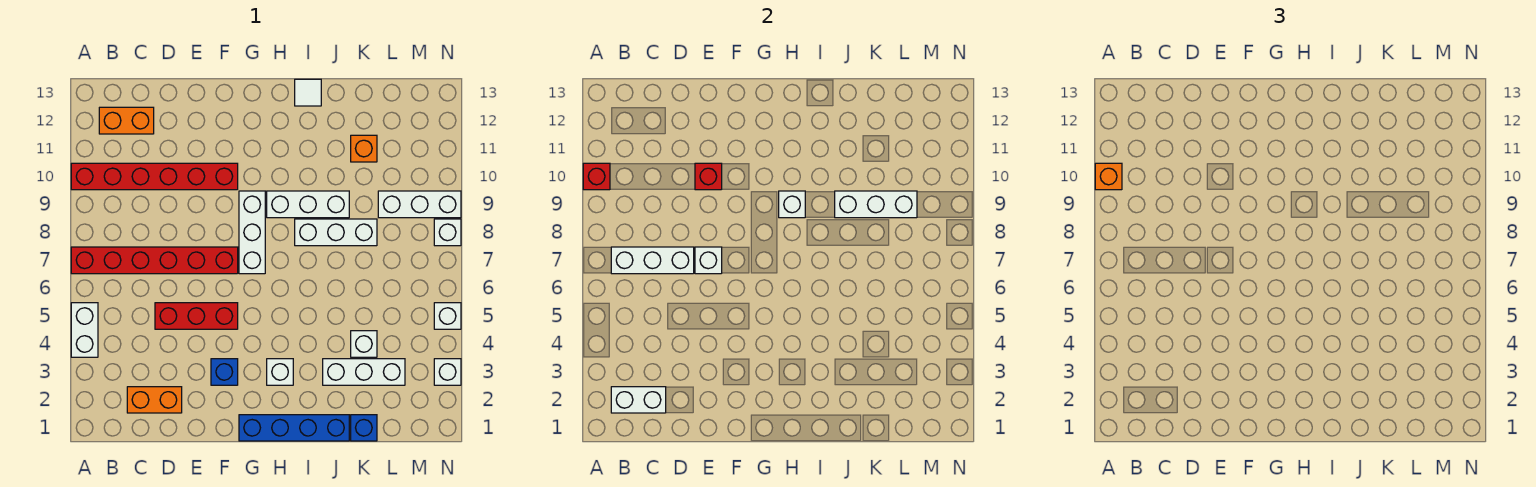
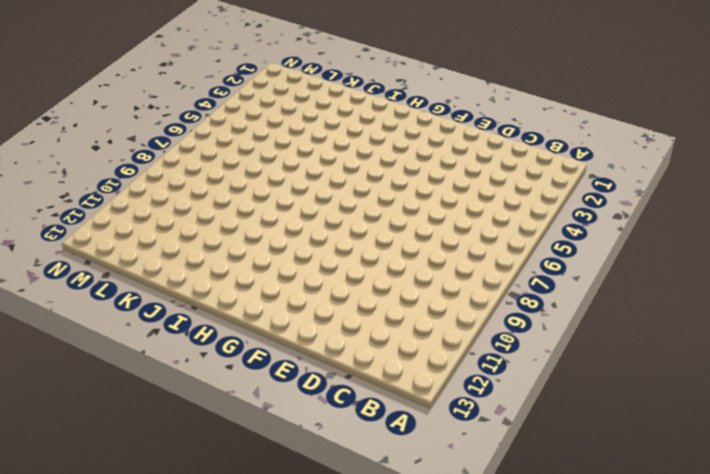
none -> white brick A4:A5 level 1
none -> red brick A7:F7 level 1
none -> red brick A10:F10 level 1

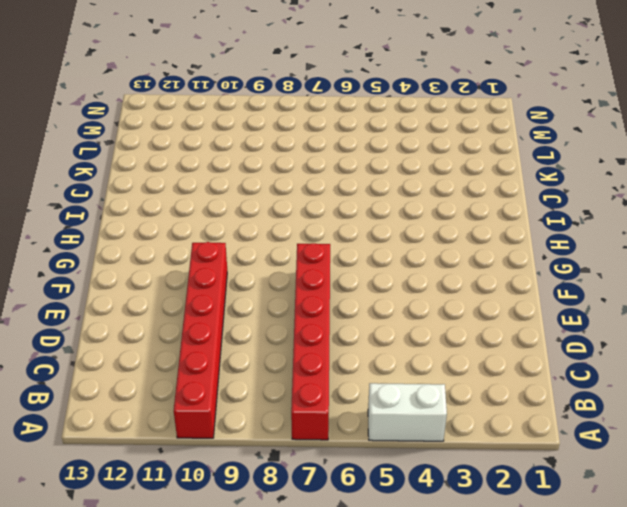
none -> orange brick B12:C12 level 1
none -> orange brick C2:D2 level 1
none -> red brick D5:F5 level 1

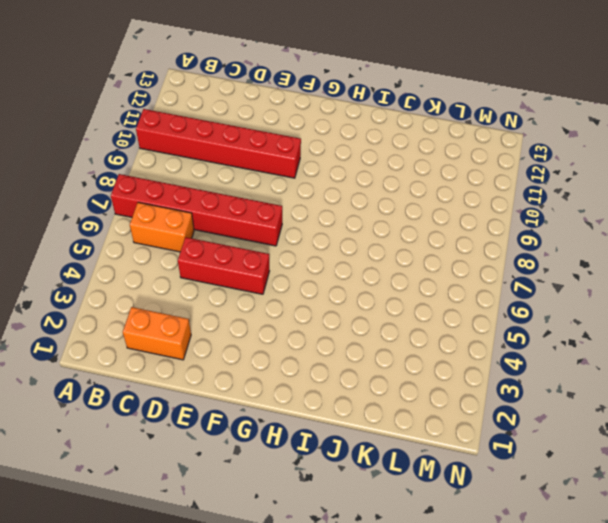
orange brick B6:C6 level 1 -> orange brick B12:C12 level 1
none -> white brick A4:A5 level 1
none -> blue brick F3 level 1
none -> blue brick G1:J1 level 1

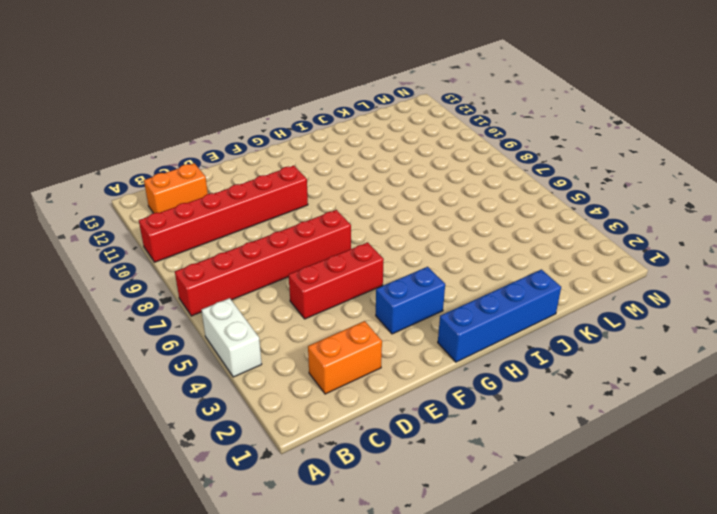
blue brick F3:G3 level 1 -> blue brick F3 level 1
none -> white brick G7:G9 level 1
none -> white brick H3 level 1
none -> white brick H9:J9 level 1

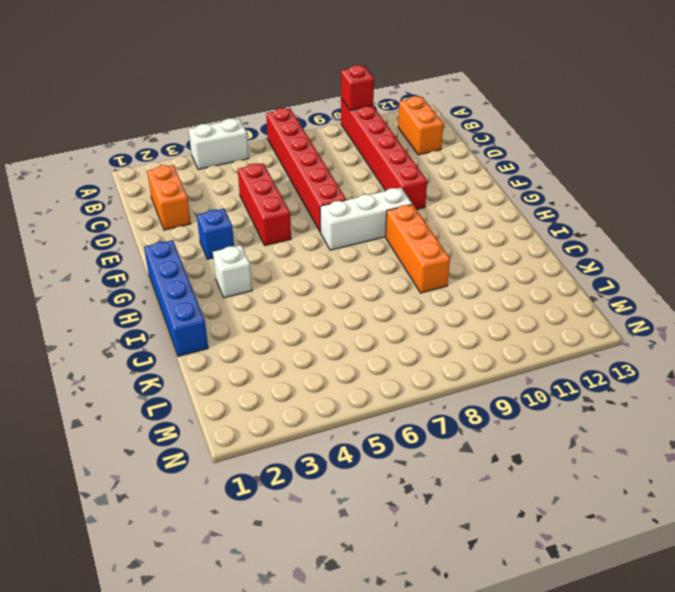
orange brick H9:J9 level 1 -> white brick H9:J9 level 1
none -> white brick I8:K8 level 1
none -> white tile I13 level 1
none -> white brick J3:L3 level 1

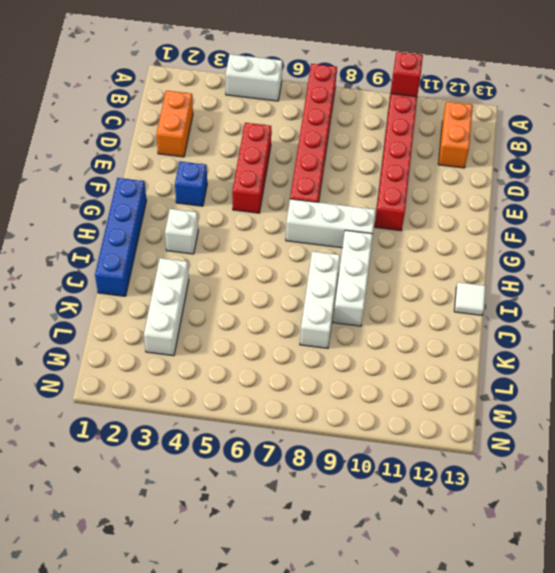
none -> blue brick K1 level 1
none -> white brick K4 level 1
none -> orange brick K11 level 1

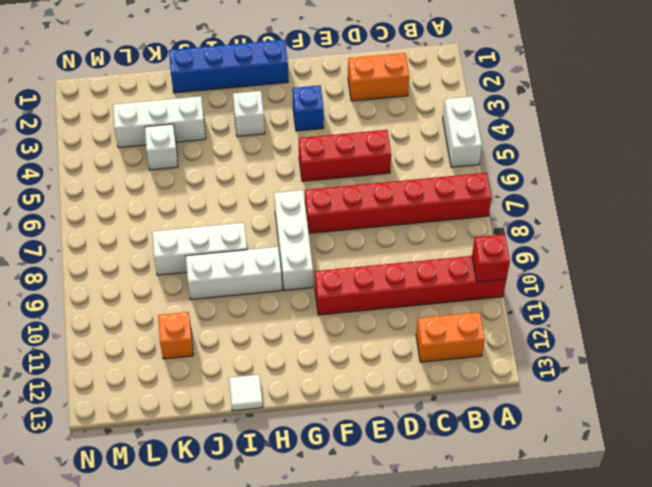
none -> blue brick K1 level 1
none -> white brick L9:N9 level 1
none -> white brick N3 level 1

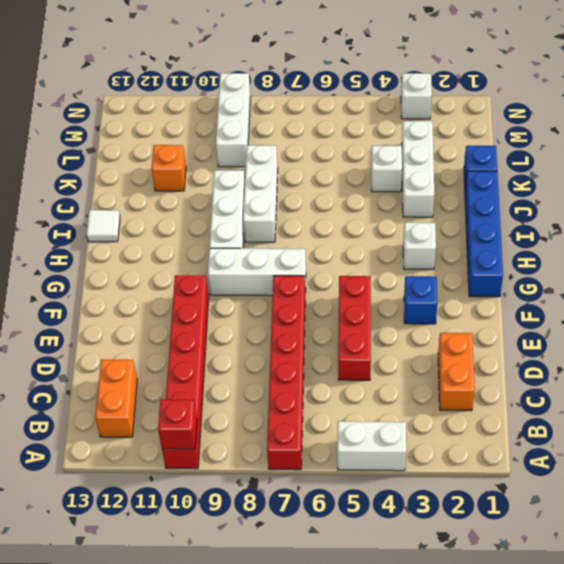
none -> white brick N5 level 1
none -> white brick N8 level 1
none -> white brick B2:C2 level 2

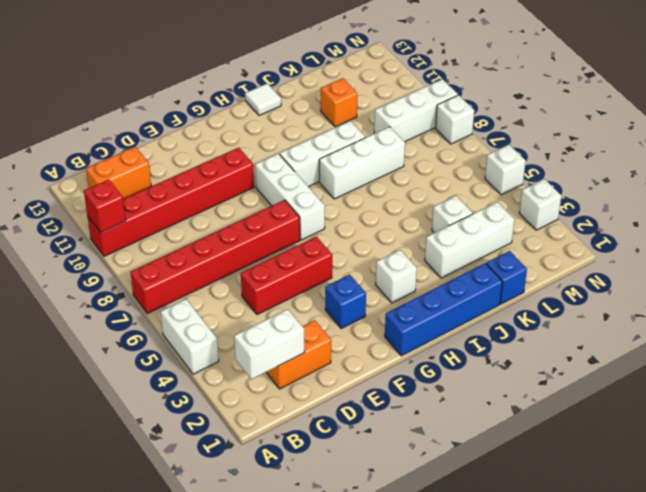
none -> white brick B7:D7 level 2
none -> white brick E7 level 2
none -> red brick E10 level 2

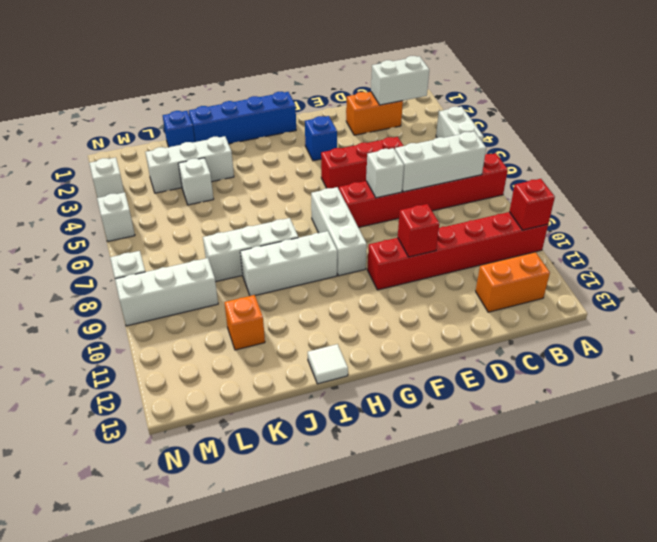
none -> white brick H3 level 1
none -> white brick H9 level 2
none -> white brick J9:L9 level 2

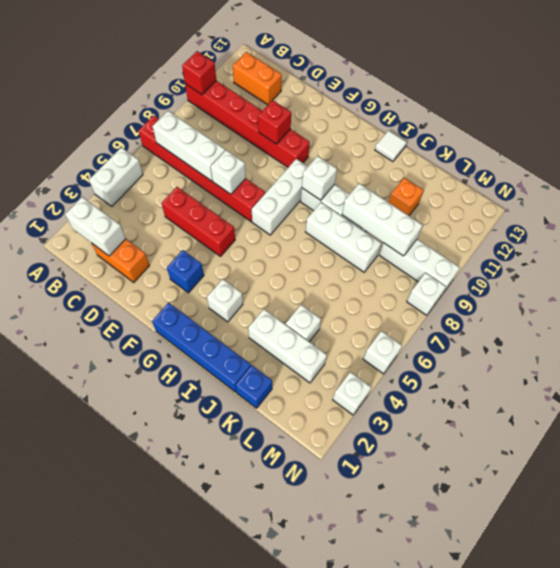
none -> orange brick A10 level 3

